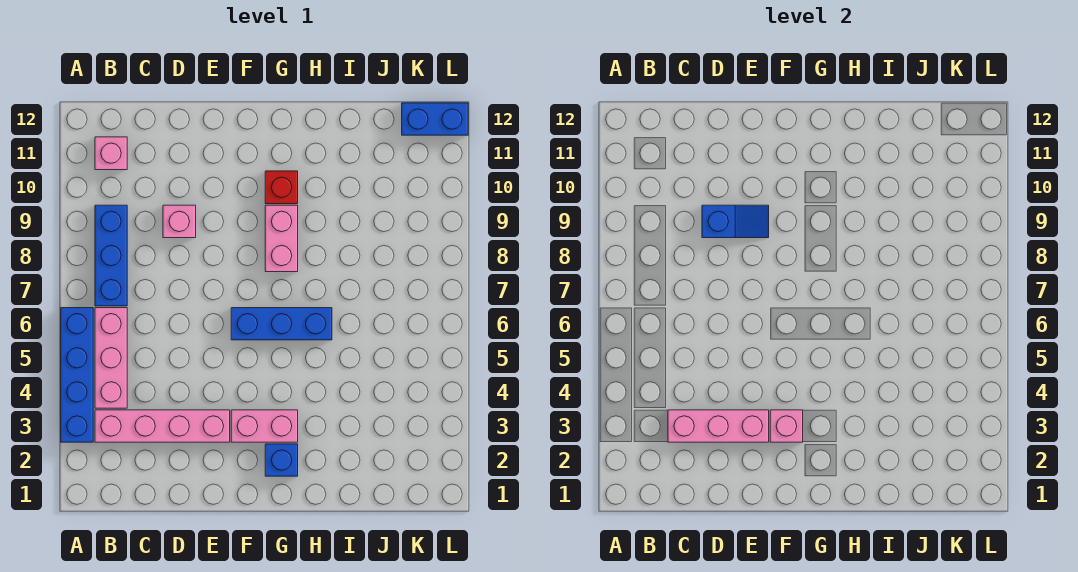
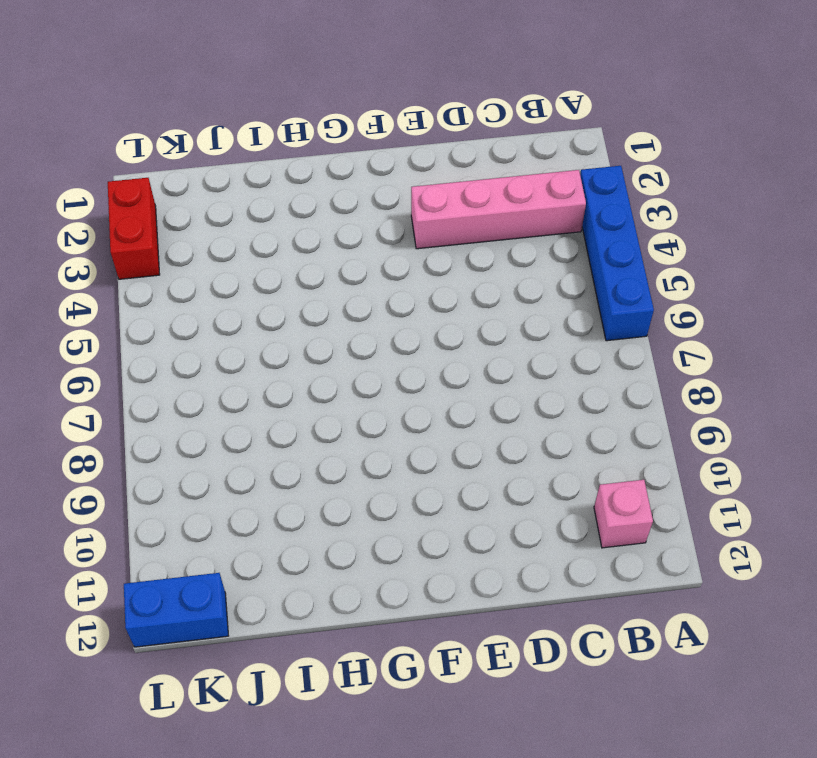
red brick L2:L3 level 1 -> none
none -> pink brick B4:B6 level 1
none -> blue brick B7:B9 level 1
none -> pink brick D9 level 1

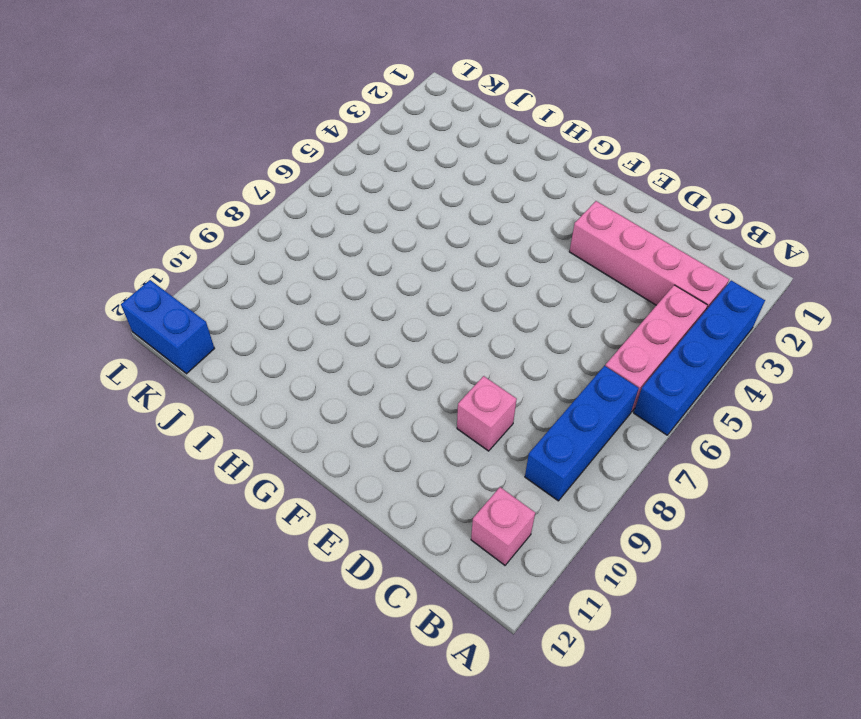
none -> pink brick F3:G3 level 1
none -> blue brick F6:H6 level 1
none -> blue brick G2 level 1

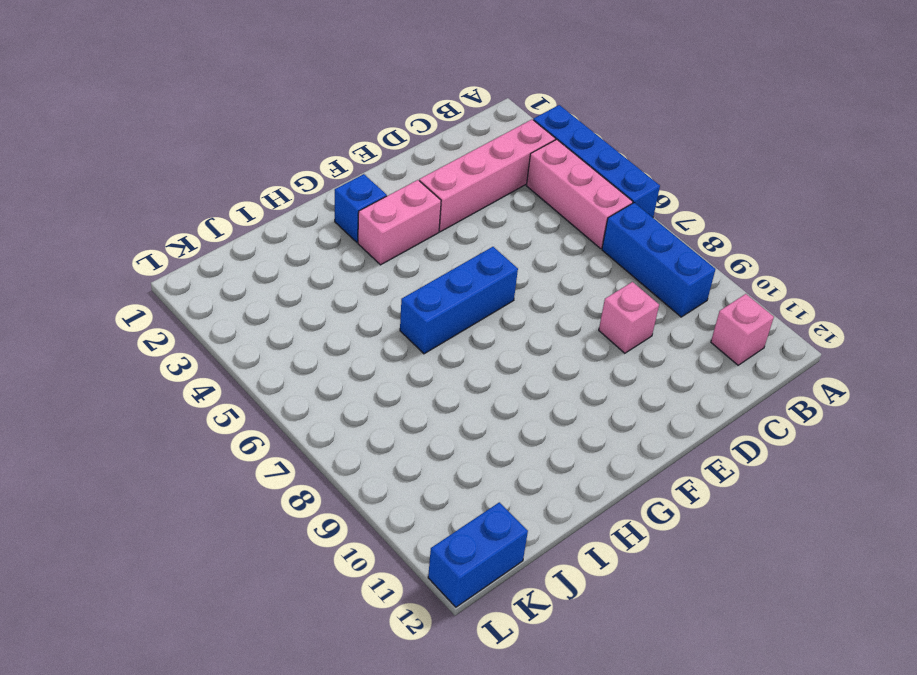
none -> pink brick G8:G9 level 1
none -> red brick G10 level 1
none -> pink brick C3:E3 level 2

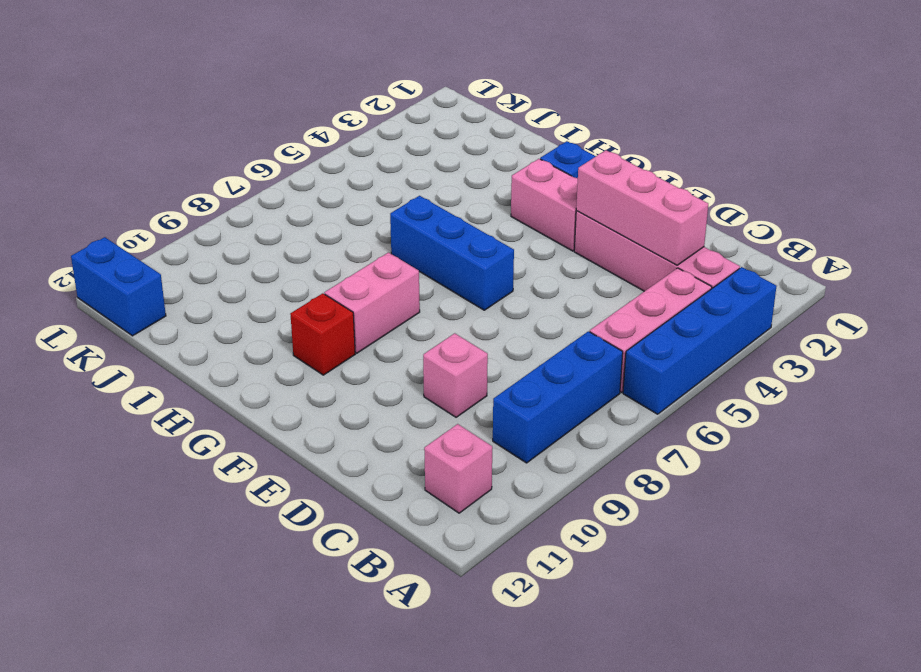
none -> blue slope D9:E9 level 2 top D
none -> pink brick F3 level 2

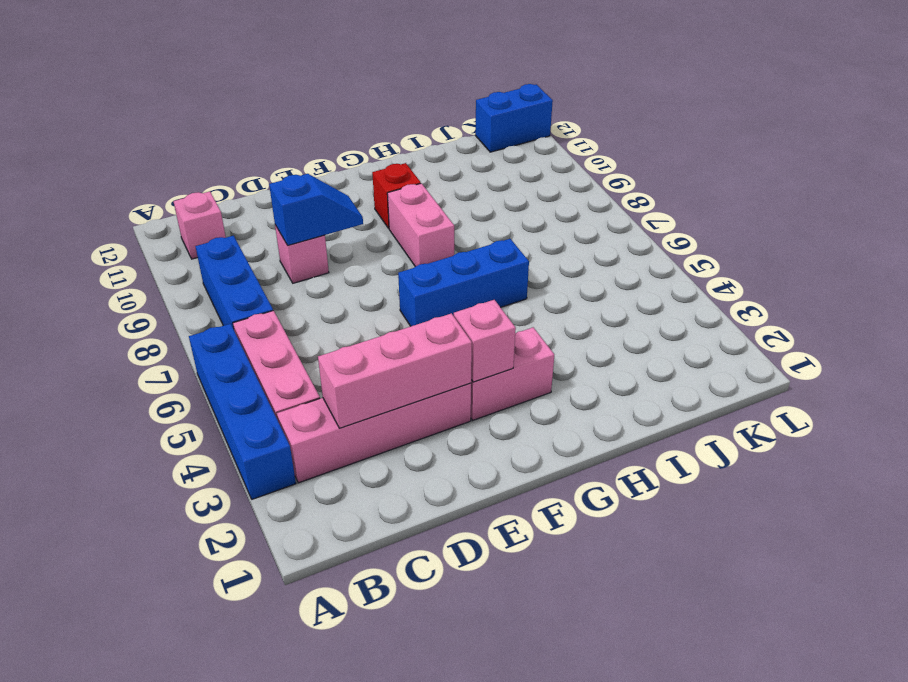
none -> blue brick G2 level 1

